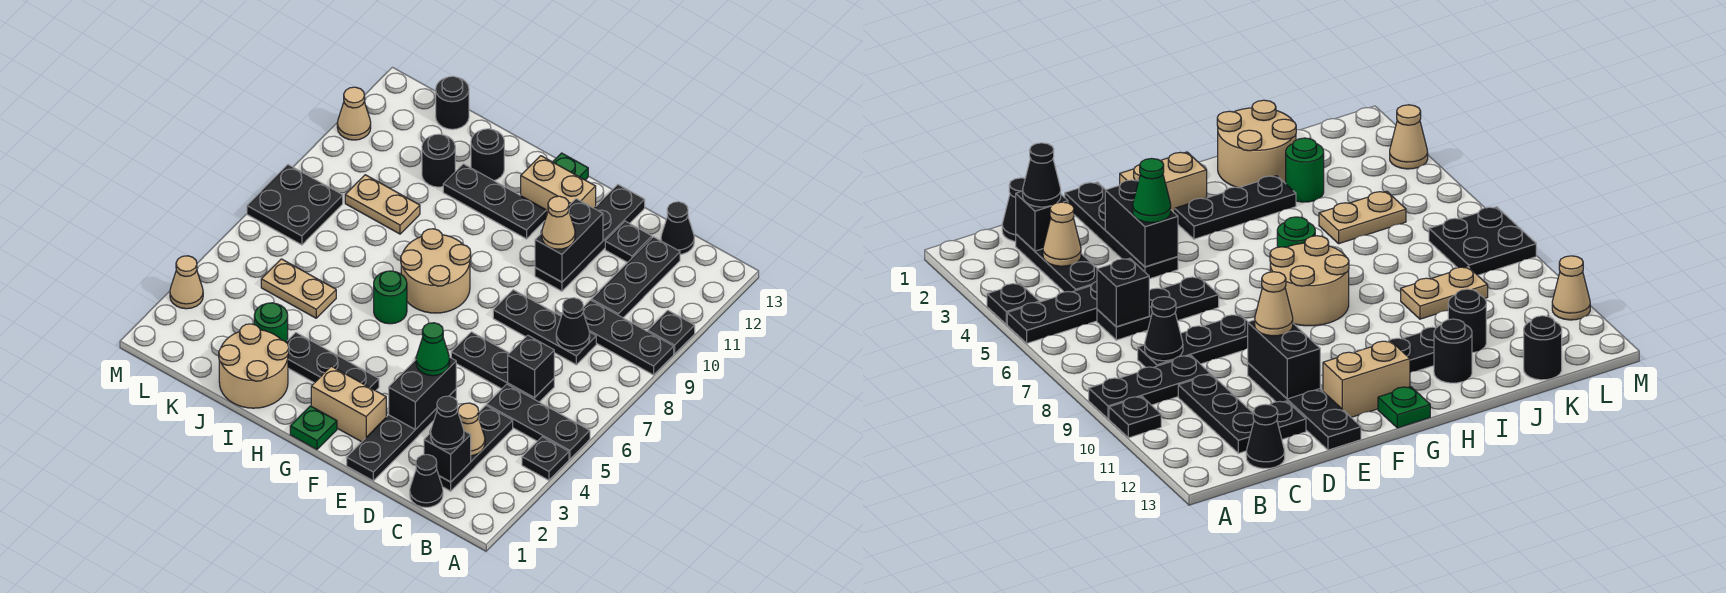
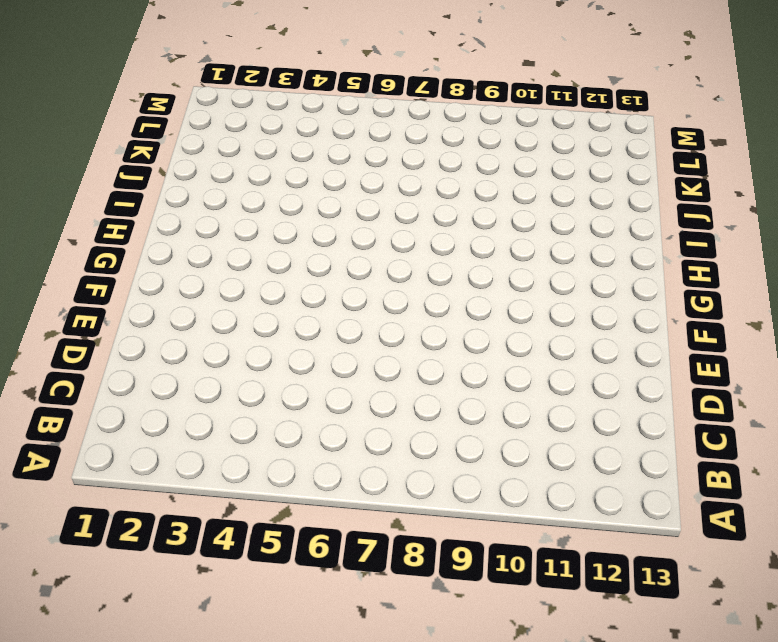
none -> black plate A4 level 1
none -> black plate A5:C5 level 1
none -> black plate A9:C9 level 1
none -> black plate A10 level 1

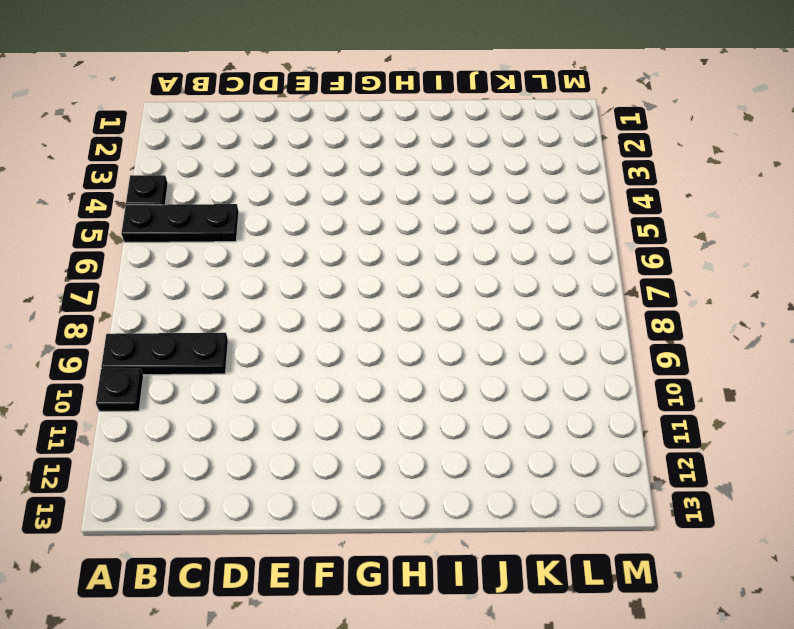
none -> black cone C1 level 1
none -> black plate C2:C4 level 1
none -> black plate C6:E6 level 1
none -> black plate C8:E8 level 1

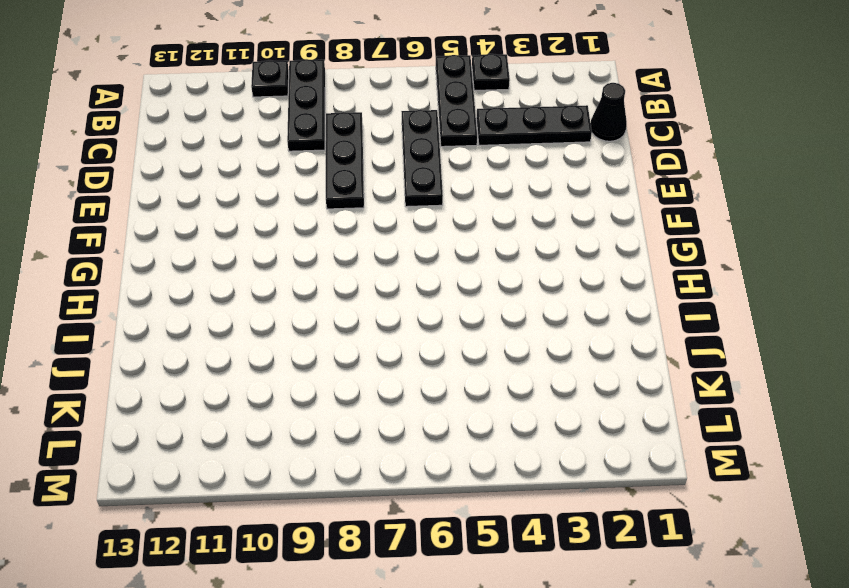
none -> black plate C10:C12 level 1
none -> black cone C13 level 1
none -> black plate D12 level 1
none -> black plate E1:E4 level 1

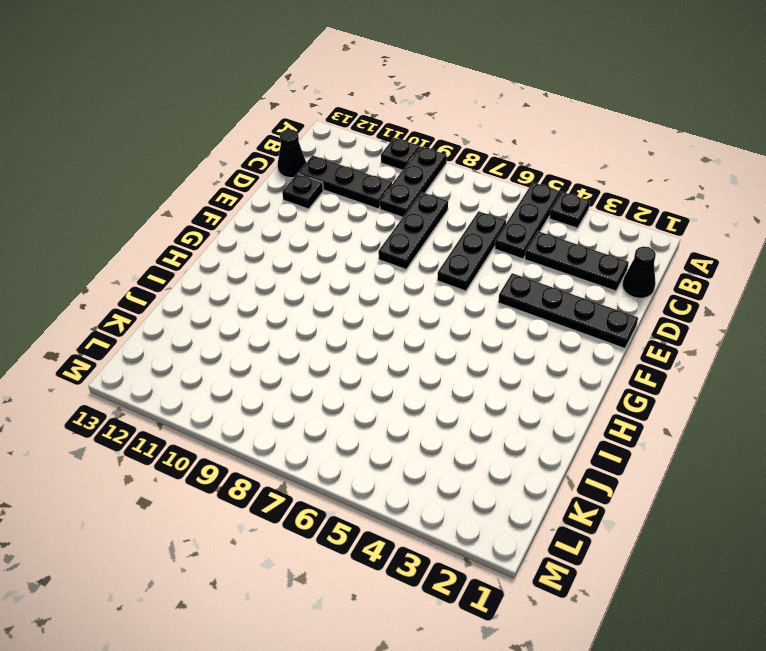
none -> black plate E10:E13 level 1
none -> tan brick F2:G2 level 1
none -> tan brick F12:G12 level 1
none -> green plate G1 level 1

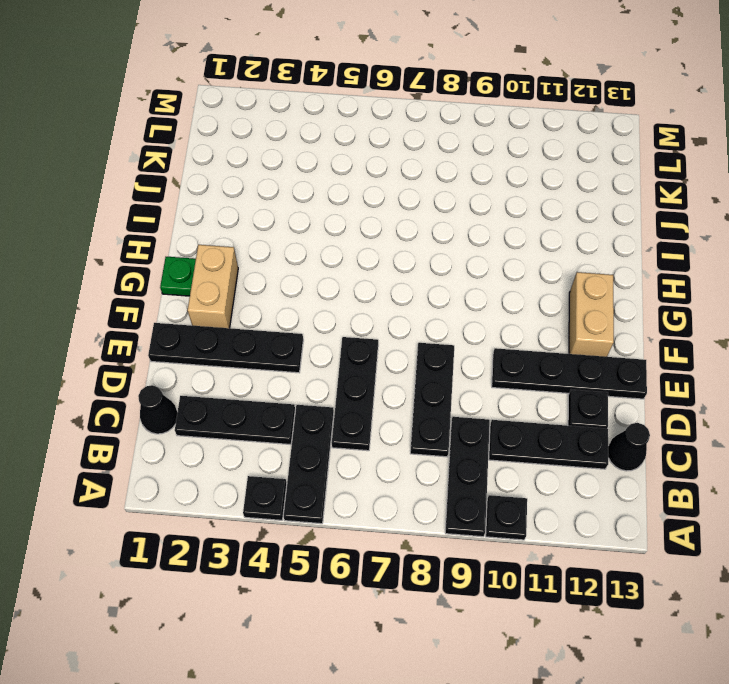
none -> black plate G3:I3 level 1
none -> tan round brick G7:H8 level 1
none -> black plate G11:I11 level 1
none -> green plate G13 level 1

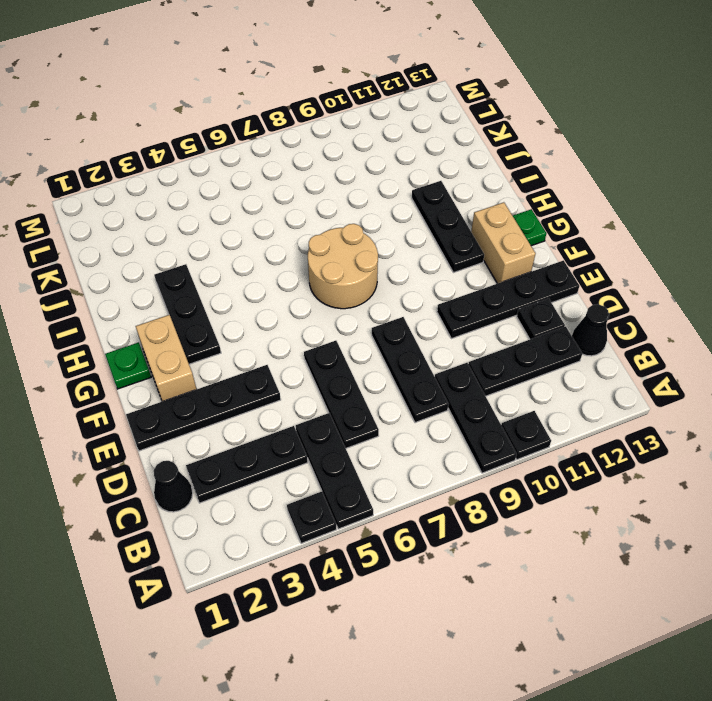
none -> green round brick H6 level 1
none -> tan round brick I1:J2 level 1
none -> black round brick I12 level 1
none -> green round brick J3 level 1

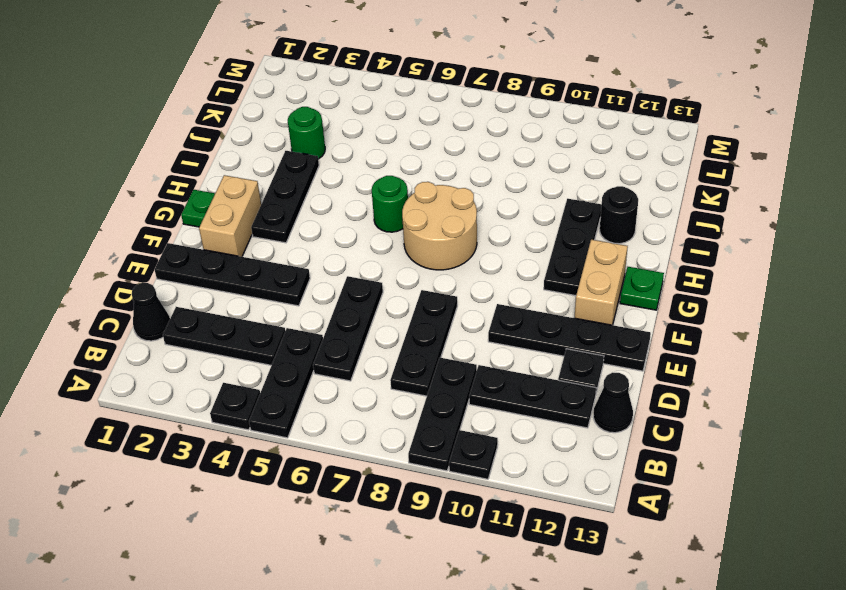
none -> tan round brick I1:J2 level 1
none -> tan plate J5:K5 level 1
none -> tan plate J9:K9 level 1
none -> black round brick J11 level 1

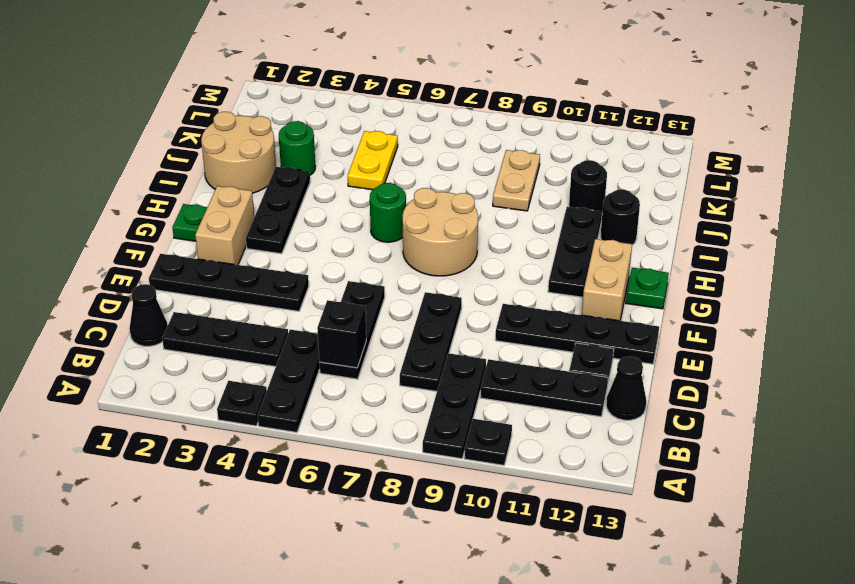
yellow plate J5:K5 level 1 -> tan plate J5:K5 level 1
none -> black round brick K13 level 1
none -> black plate L7:M8 level 1
none -> tan cone M3 level 1
none -> tan cone M11 level 1

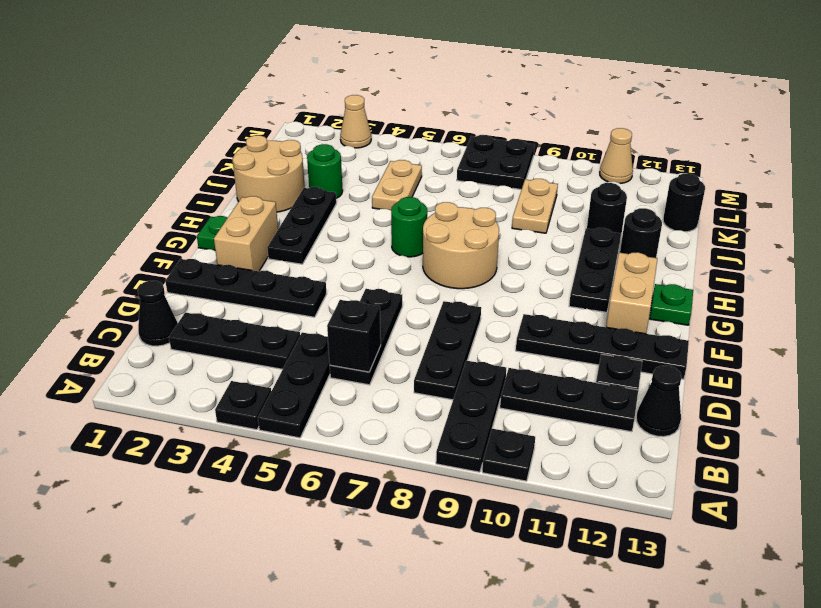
none -> black brick C2 level 2
none -> tan cone C3 level 2
none -> black cone C8 level 2
none -> black brick E3:E4 level 2

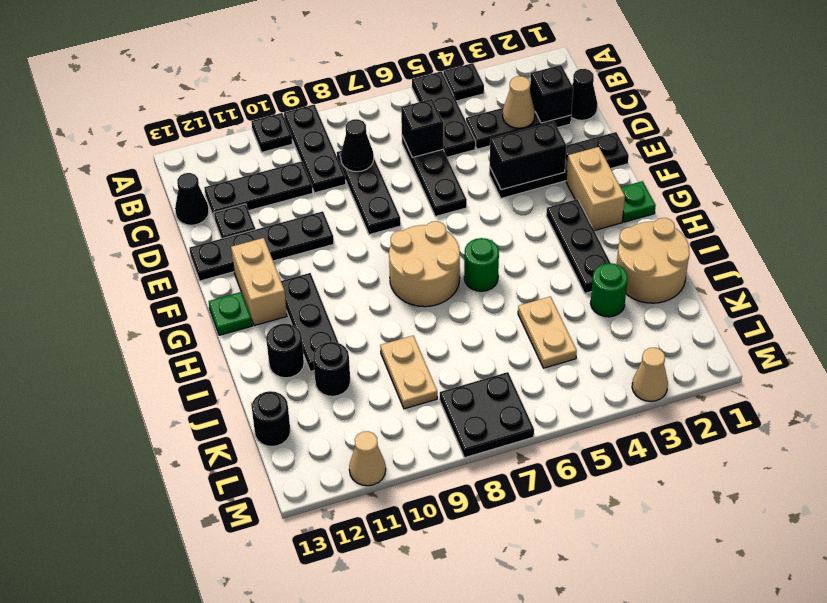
none -> black brick E10:E11 level 2
none -> black cone C2 level 3
none -> green cone E4 level 3
none -> tan cone E10 level 3

